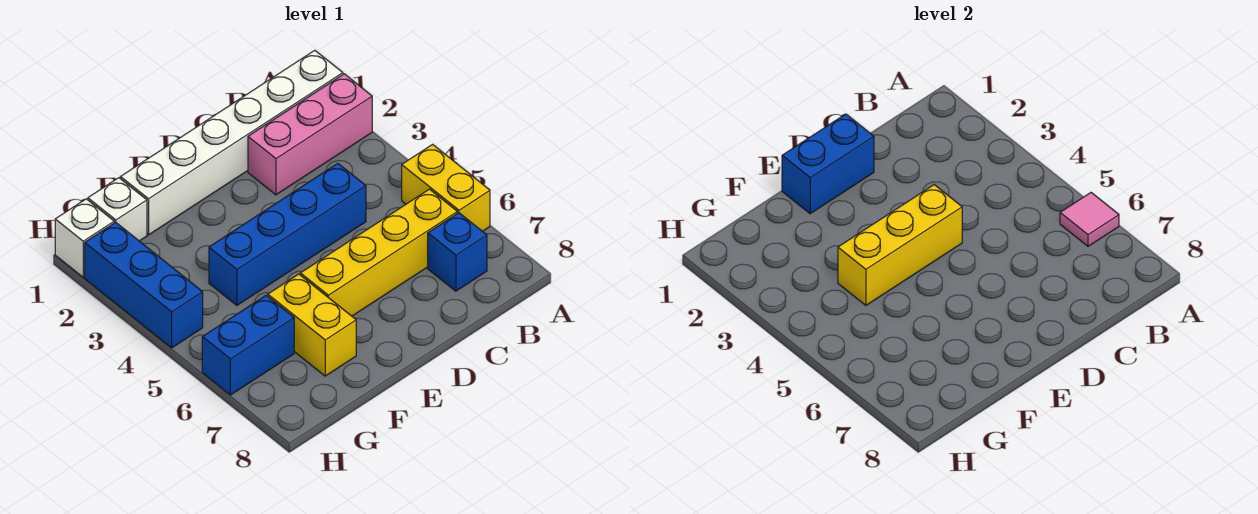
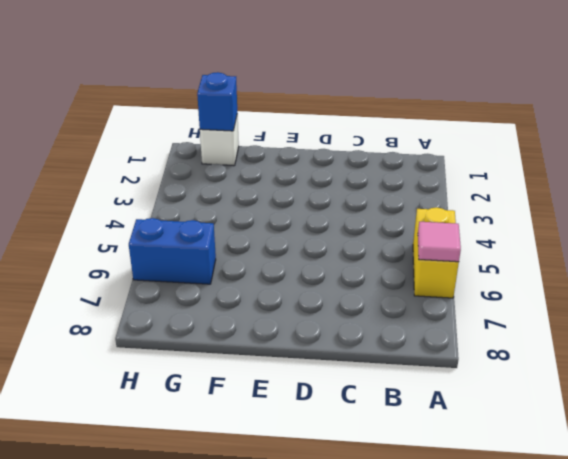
blue brick G1 level 2 -> blue brick B7 level 1
none -> white brick A1:F1 level 1
none -> pink brick A2:C2 level 1
none -> yellow brick B6:E6 level 1

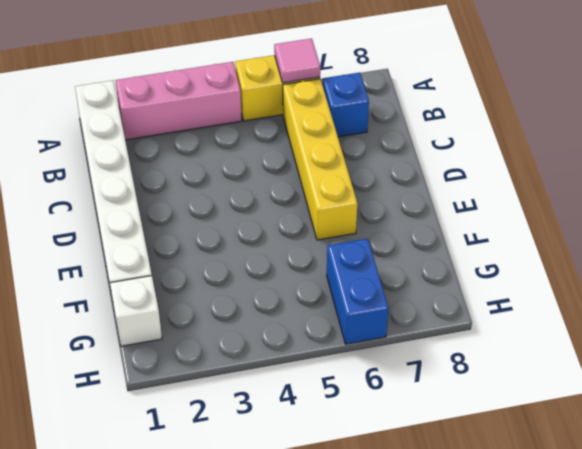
pink brick A2:A4 level 1 -> pink brick A2:C2 level 1
none -> blue brick C4:F4 level 1
none -> yellow brick F6:F7 level 1
none -> white brick H1 level 1

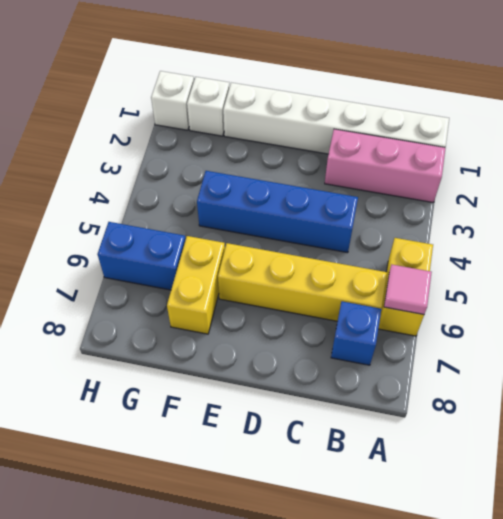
none -> blue brick H2:H4 level 1
none -> blue brick D1:E1 level 2
none -> yellow brick D4:F4 level 2

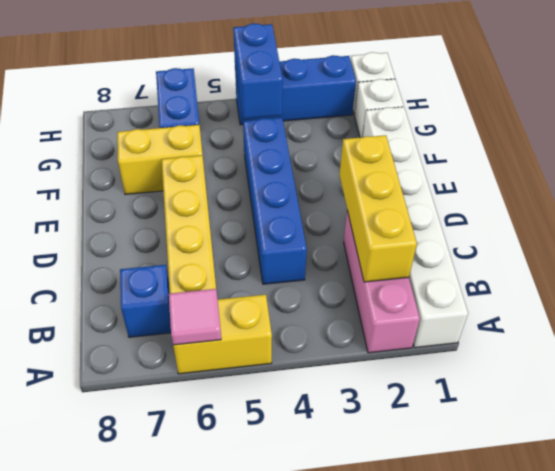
yellow brick B2:D2 level 2 -> yellow brick D4:F4 level 2
blue brick G4:H4 level 2 -> blue brick D1:E1 level 2

